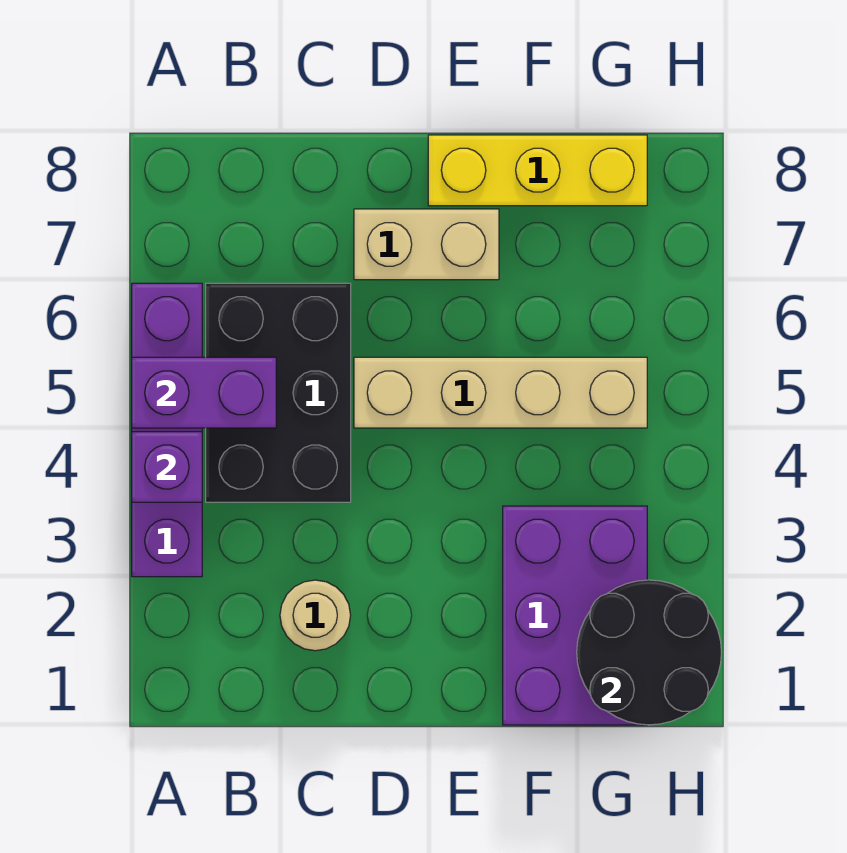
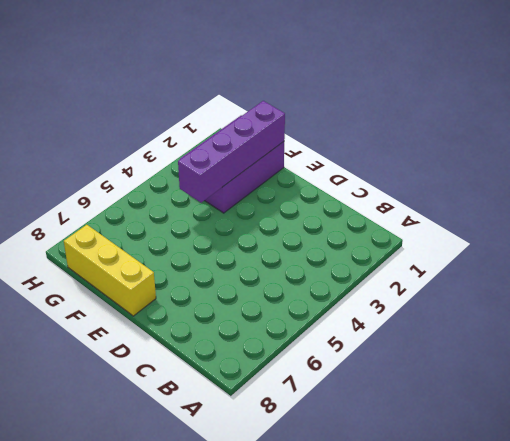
purple brick F1:F4 level 2 -> purple brick A3:A6 level 1
none -> black brick B4:C6 level 1
none -> tan round brick C2 level 1

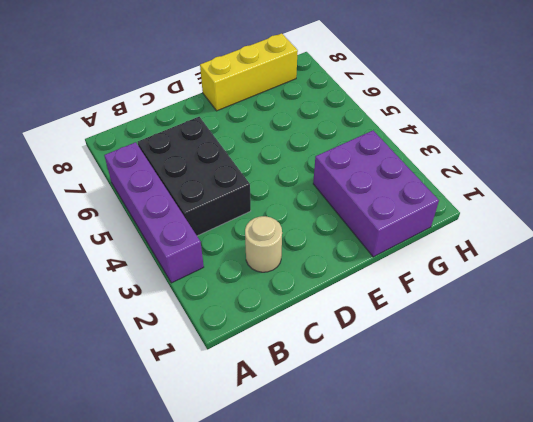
none -> tan brick D5:G5 level 1
none -> tan brick D7:E7 level 1

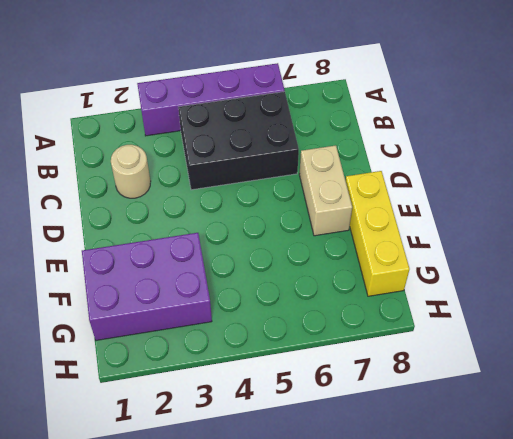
none -> tan brick D5:G5 level 1
none -> purple brick A4 level 2

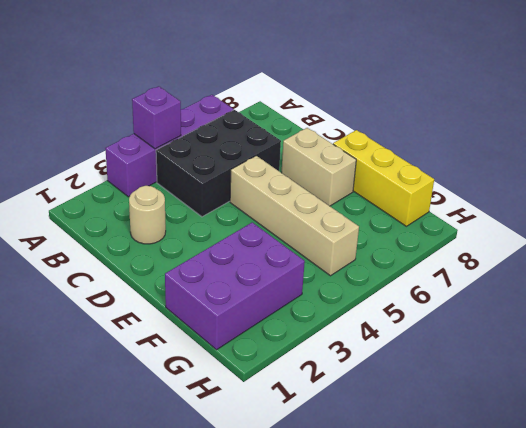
none -> purple brick A5:B5 level 2
none -> black round brick G1:H2 level 2

